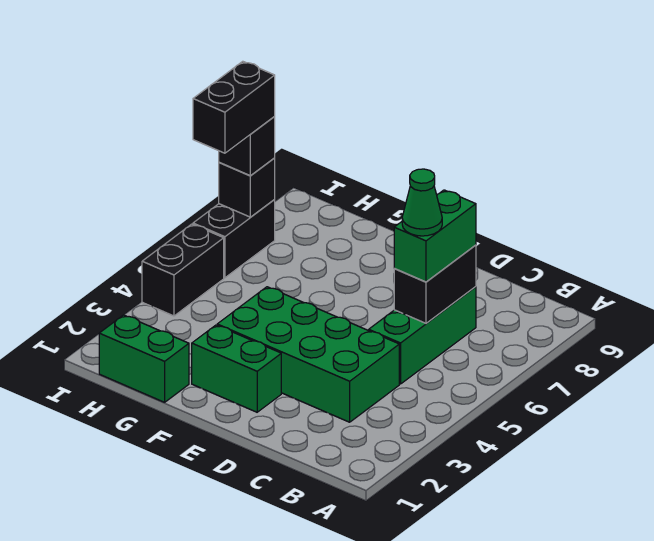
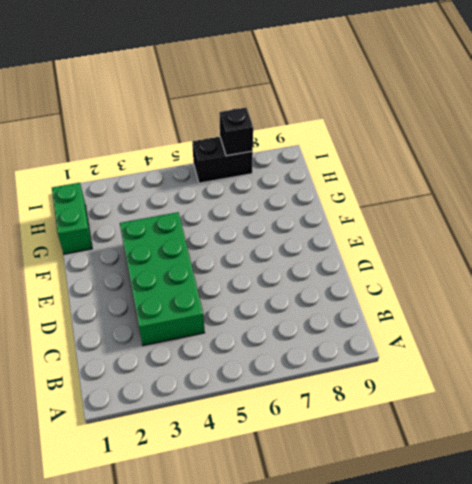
none -> green brick C5:C7 level 1
none -> green brick E2:F2 level 1
none -> black brick I4:I5 level 1

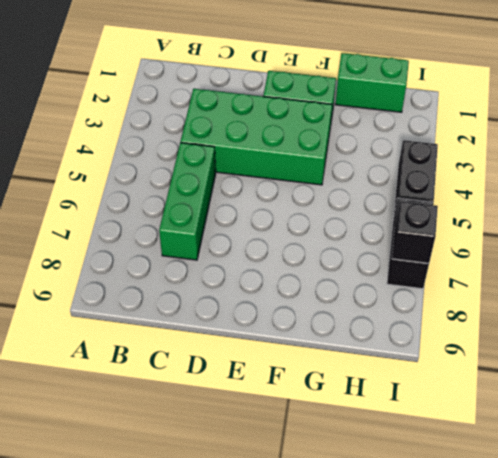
none -> black brick C6:C7 level 2
none -> green brick C6:C7 level 3
none -> black brick I7 level 3

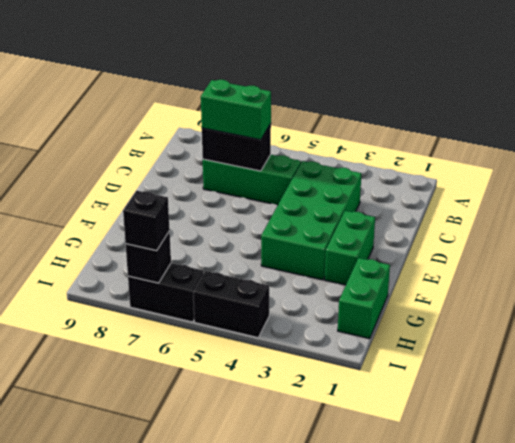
none -> green cone C6 level 4
none -> black brick I6:I7 level 4

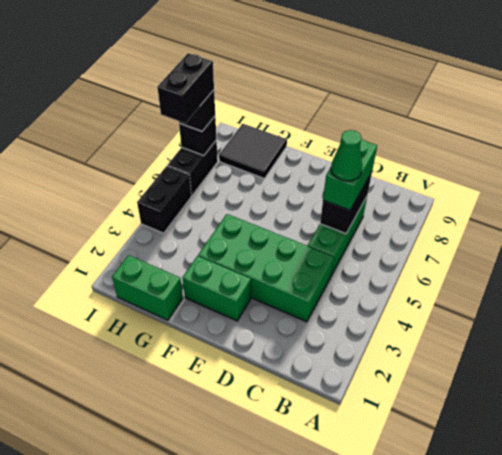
black tile G8:H9 level 1 -> none

